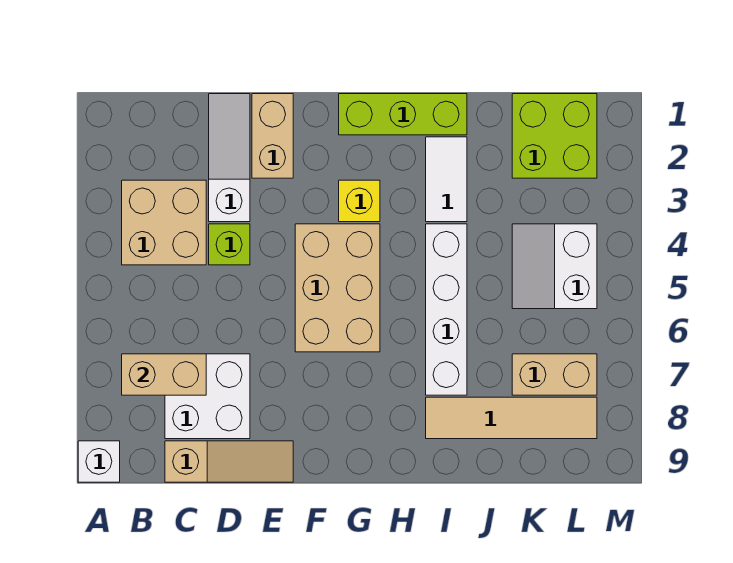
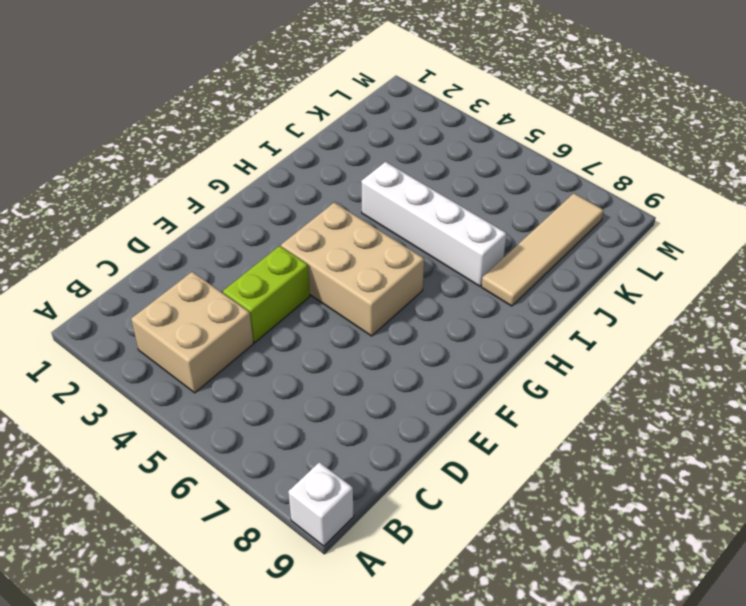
lime brick D4:E4 level 1 -> lime brick D4 level 1
none -> white brick C7:D8 level 1
none -> tan slope C9:E9 level 1 top C
none -> white slope D1:D3 level 1 top 3

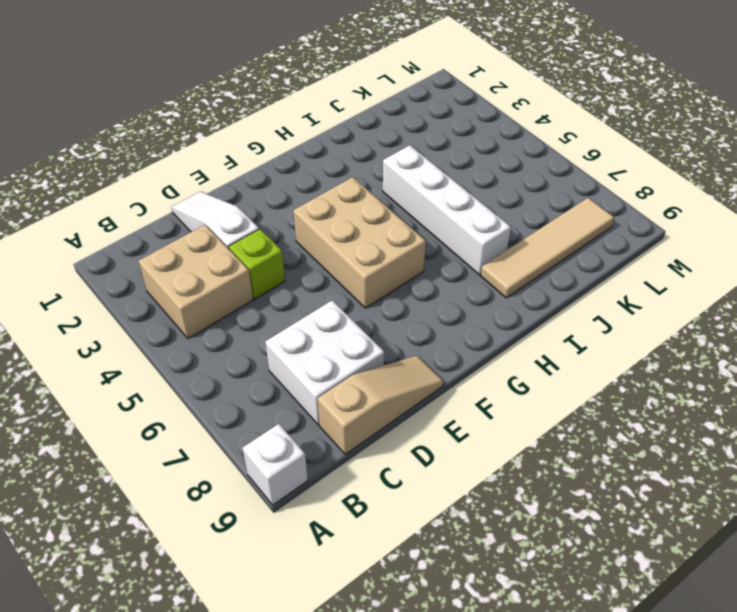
none -> tan brick E1:E2 level 1
none -> lime brick G1:I1 level 1
none -> yellow brick G3 level 1

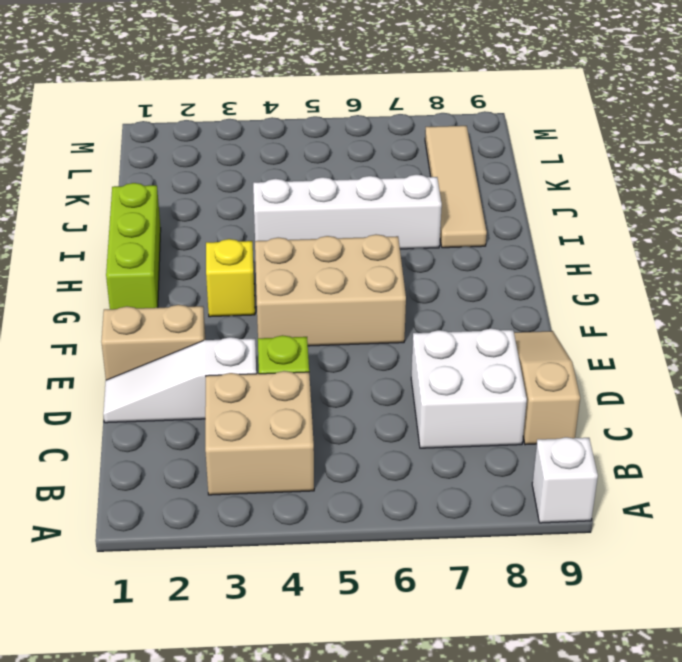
none -> white tile I2:I3 level 1
none -> lime brick K1:L2 level 1
none -> white slope K4:L5 level 1 top L

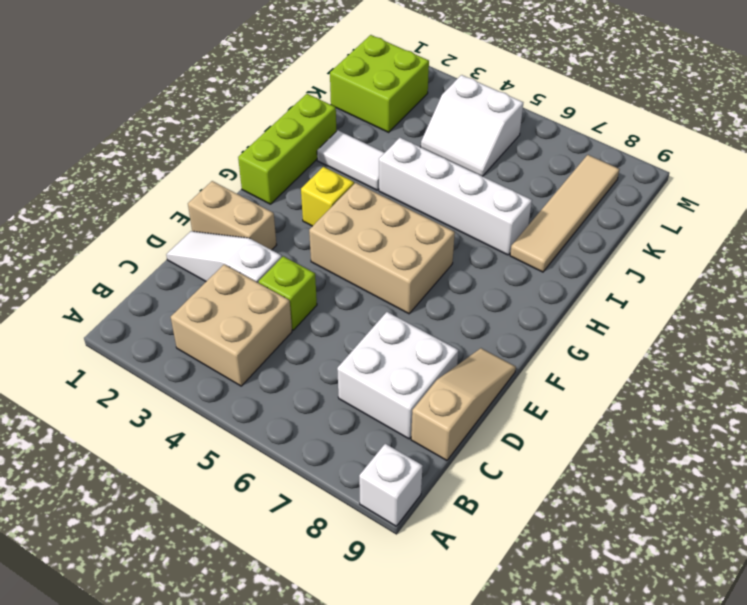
none -> tan brick K7:L7 level 1
none -> tan brick B7:C7 level 2

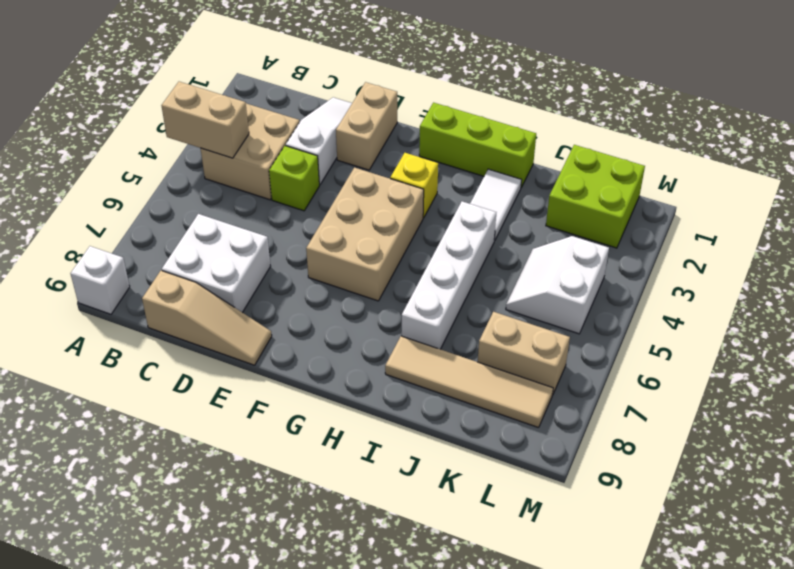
tan brick A4:B4 level 2 -> tan brick B7:C7 level 2

